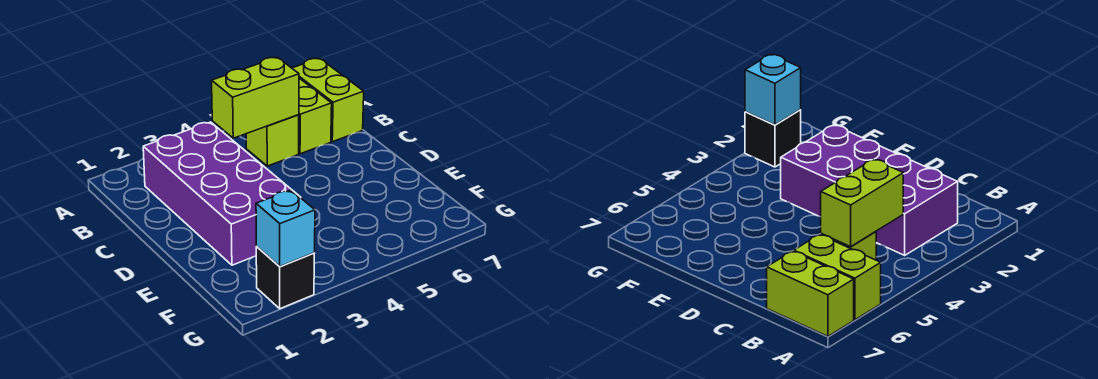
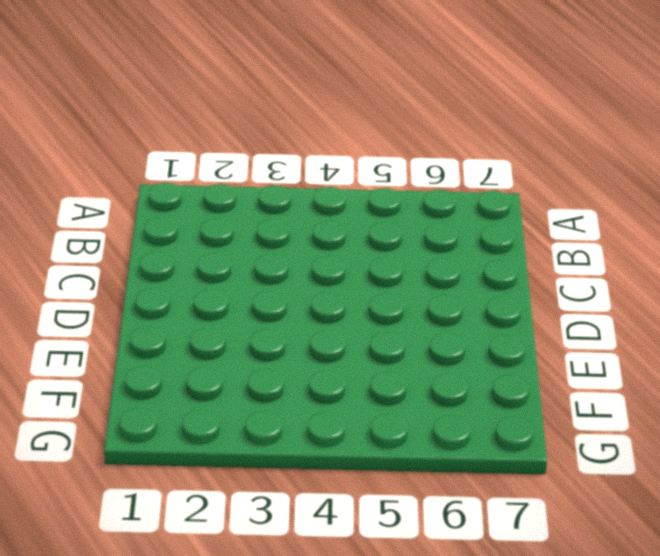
none -> lime brick A6:B6 level 1
none -> lime brick A7:B7 level 1

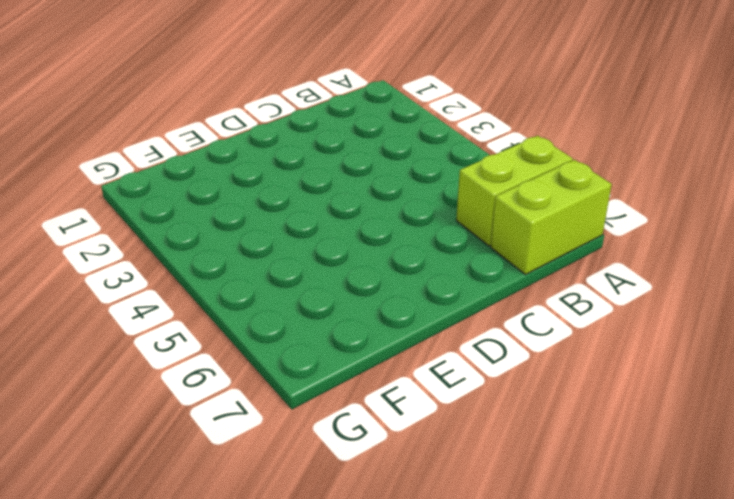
none -> purple brick B2:E3 level 1
none -> lime brick B5 level 1

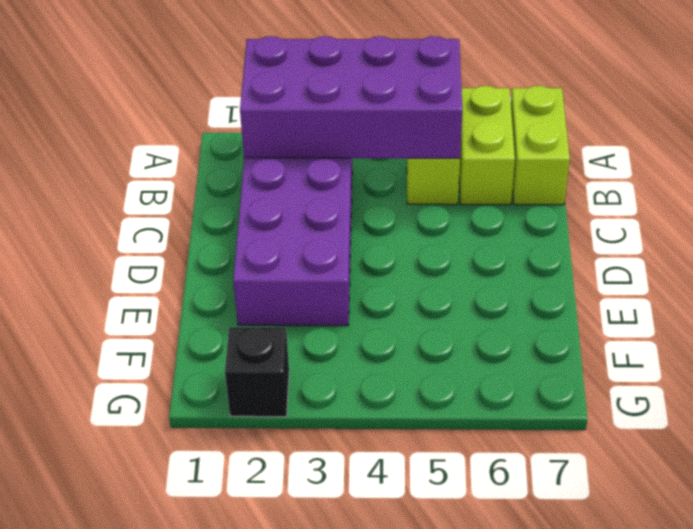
purple brick A2:B5 level 2 -> lime brick B4:B5 level 2
none -> cyan brick G2 level 2

